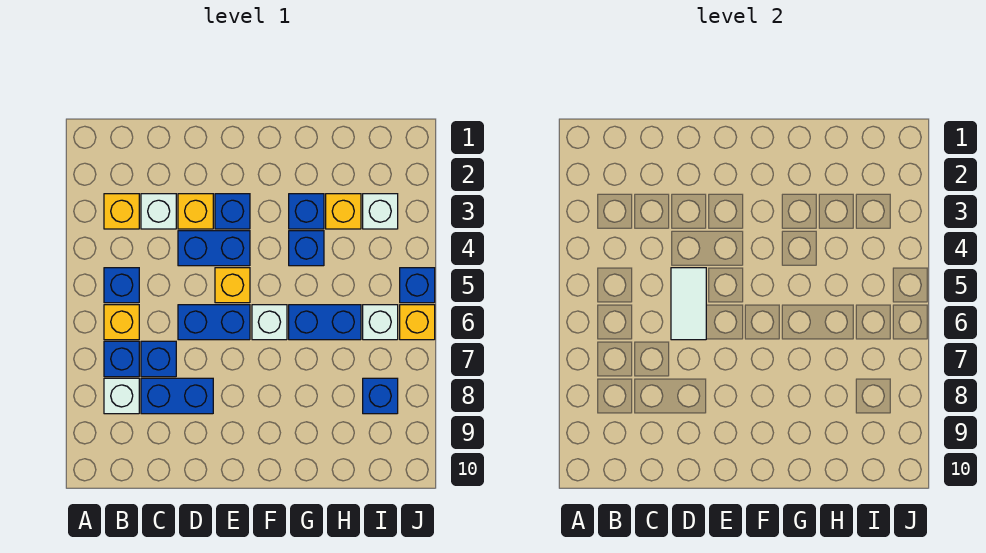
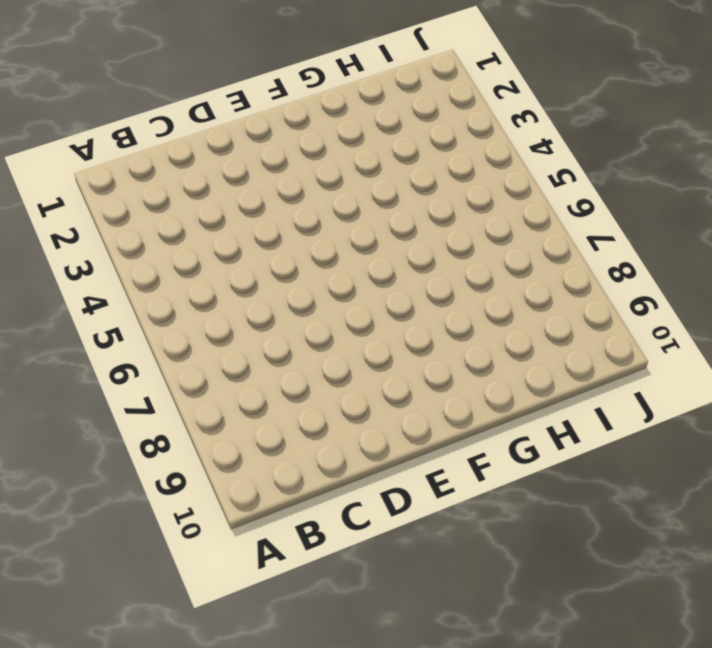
none -> yellow brick B3 level 1
none -> blue brick B5 level 1
none -> yellow brick B6 level 1

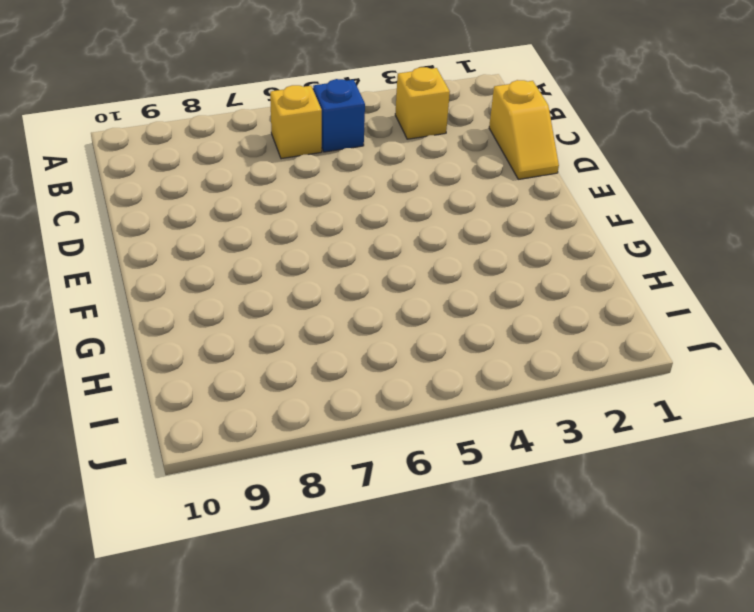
yellow slope C1:D1 level 1 top C -> none
none -> blue brick B7 level 1
none -> white brick B8 level 1
none -> white brick C3 level 1

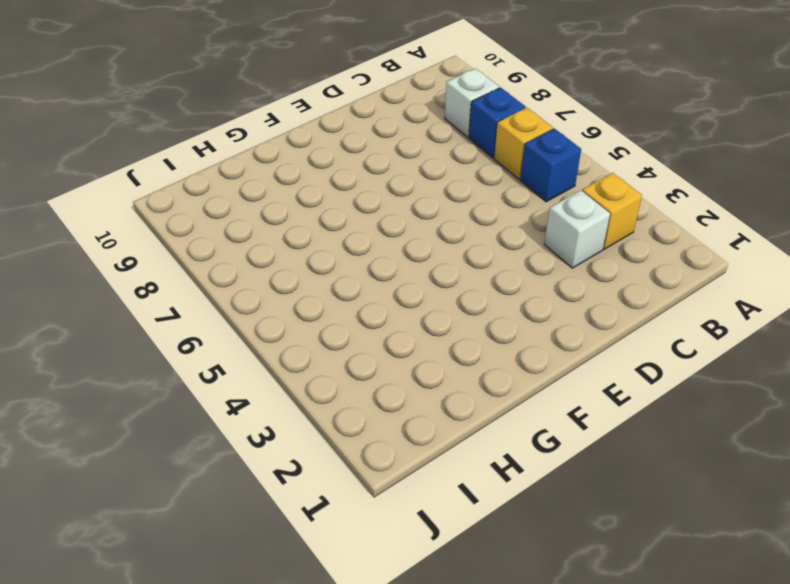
none -> blue brick C7 level 1
none -> blue brick C8:D8 level 1
none -> yellow brick D3 level 1

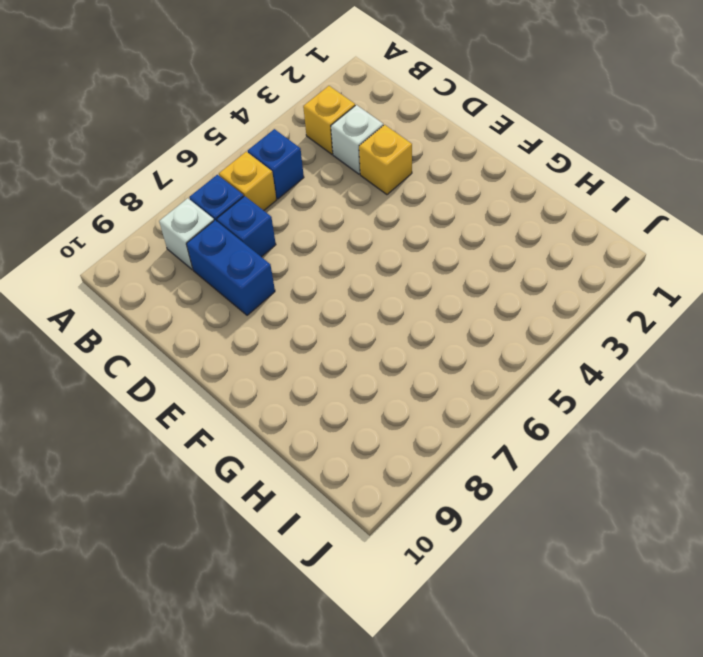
none -> blue brick D4:E4 level 1
none -> blue brick D6:E6 level 1
none -> blue brick E3 level 1

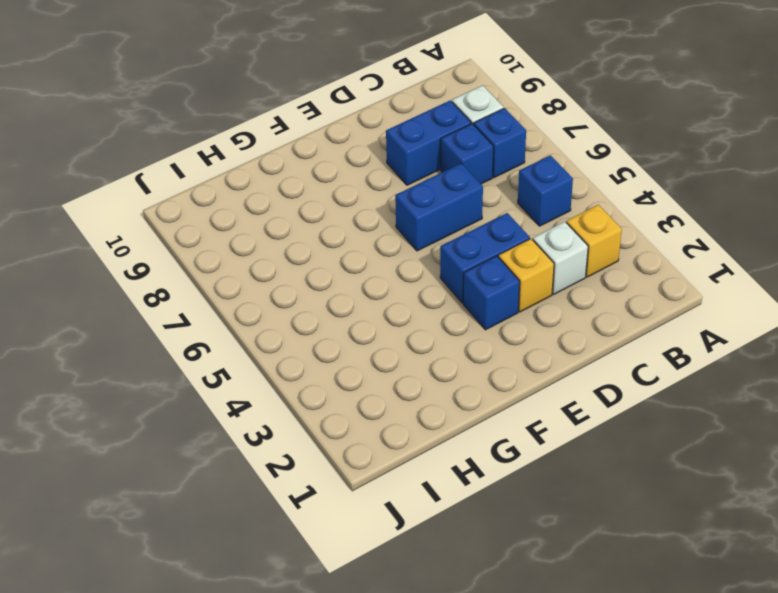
none -> yellow brick B6 level 1
none -> yellow brick E5 level 1
none -> white brick F6 level 1

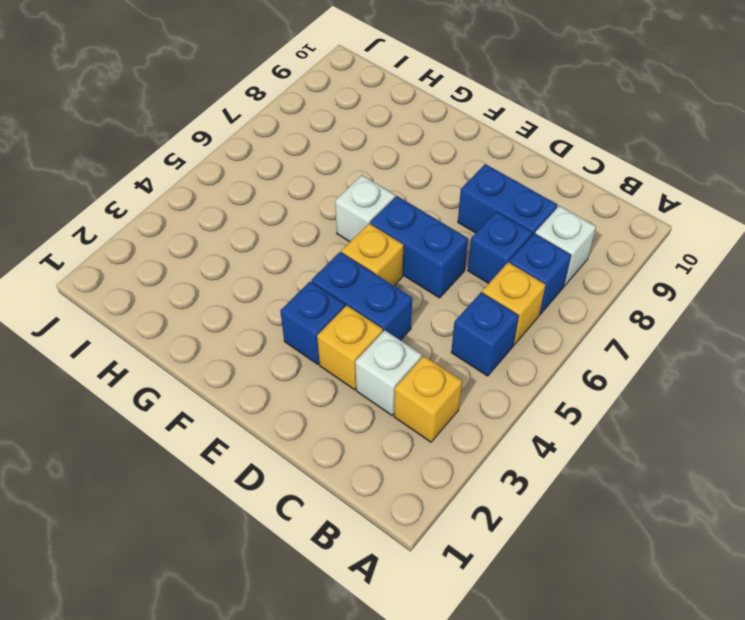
none -> blue brick G3 level 1
none -> blue brick G4 level 1
none -> blue brick G6:H6 level 1

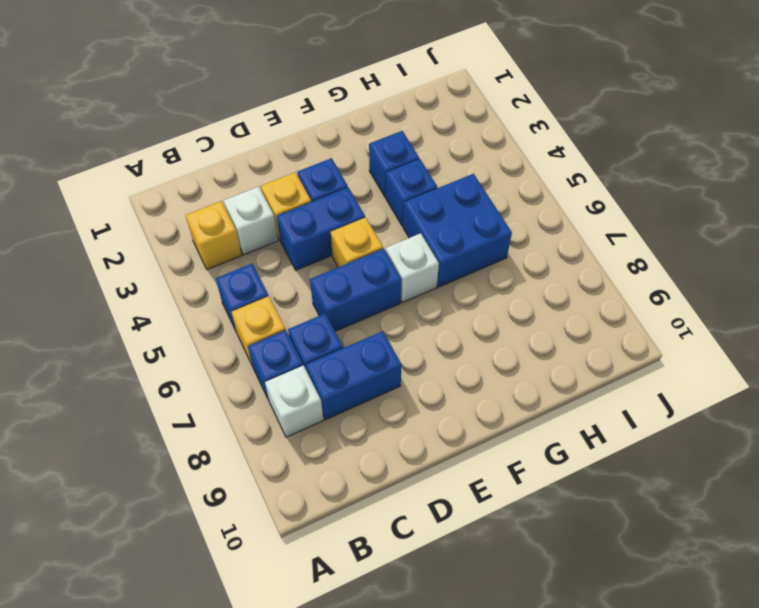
blue brick G5:H6 level 1 -> blue brick G6:H6 level 1
none -> yellow brick H3 level 1
none -> white brick I3 level 1
none -> white brick I6 level 1

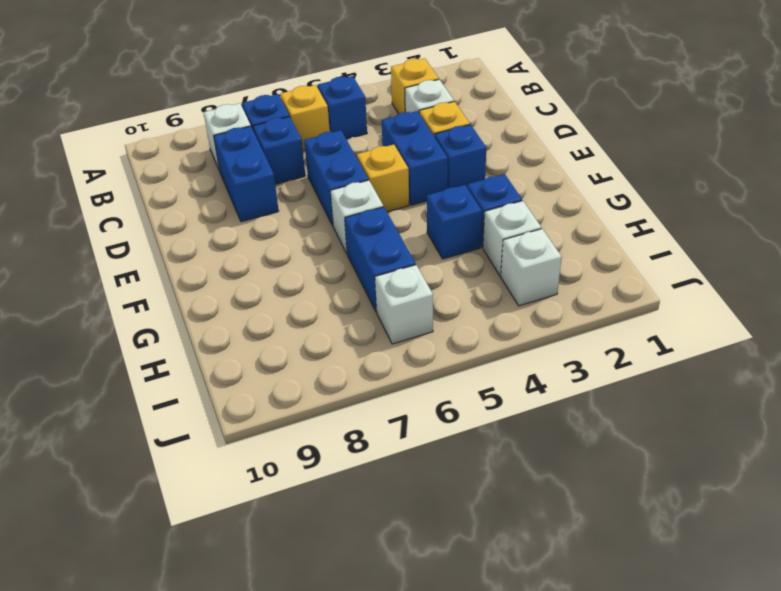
white brick H3 level 1 -> yellow brick H3 level 1
none -> blue brick I8 level 1
none -> blue brick J5 level 1
none -> yellow brick J6 level 1

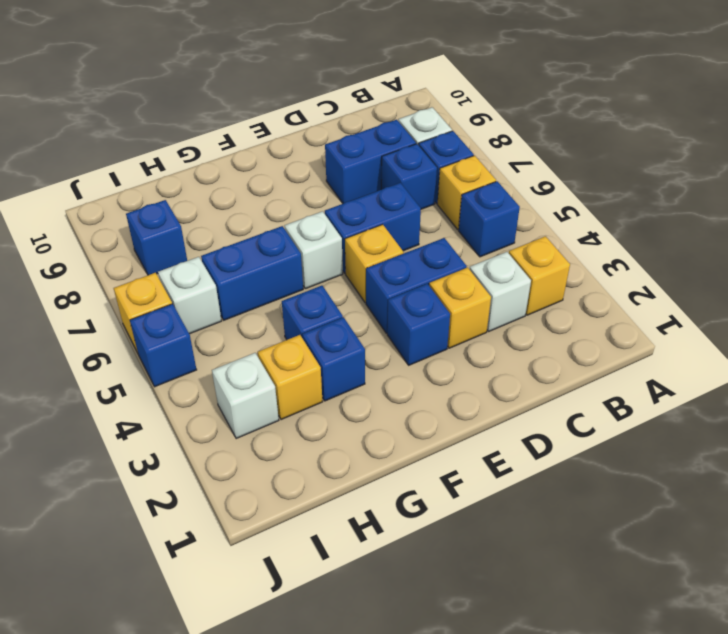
none -> white tile D5:D6 level 2

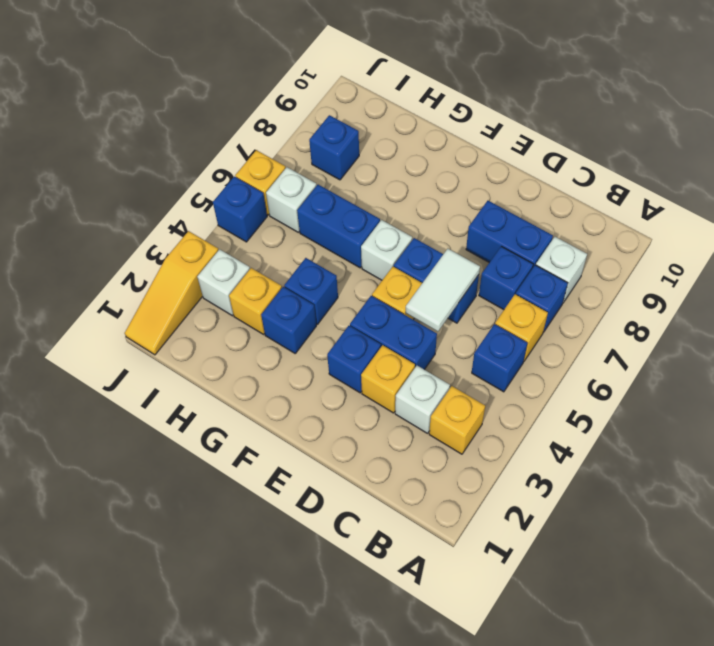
yellow slope J1:J3 level 1 top 3 -> none

